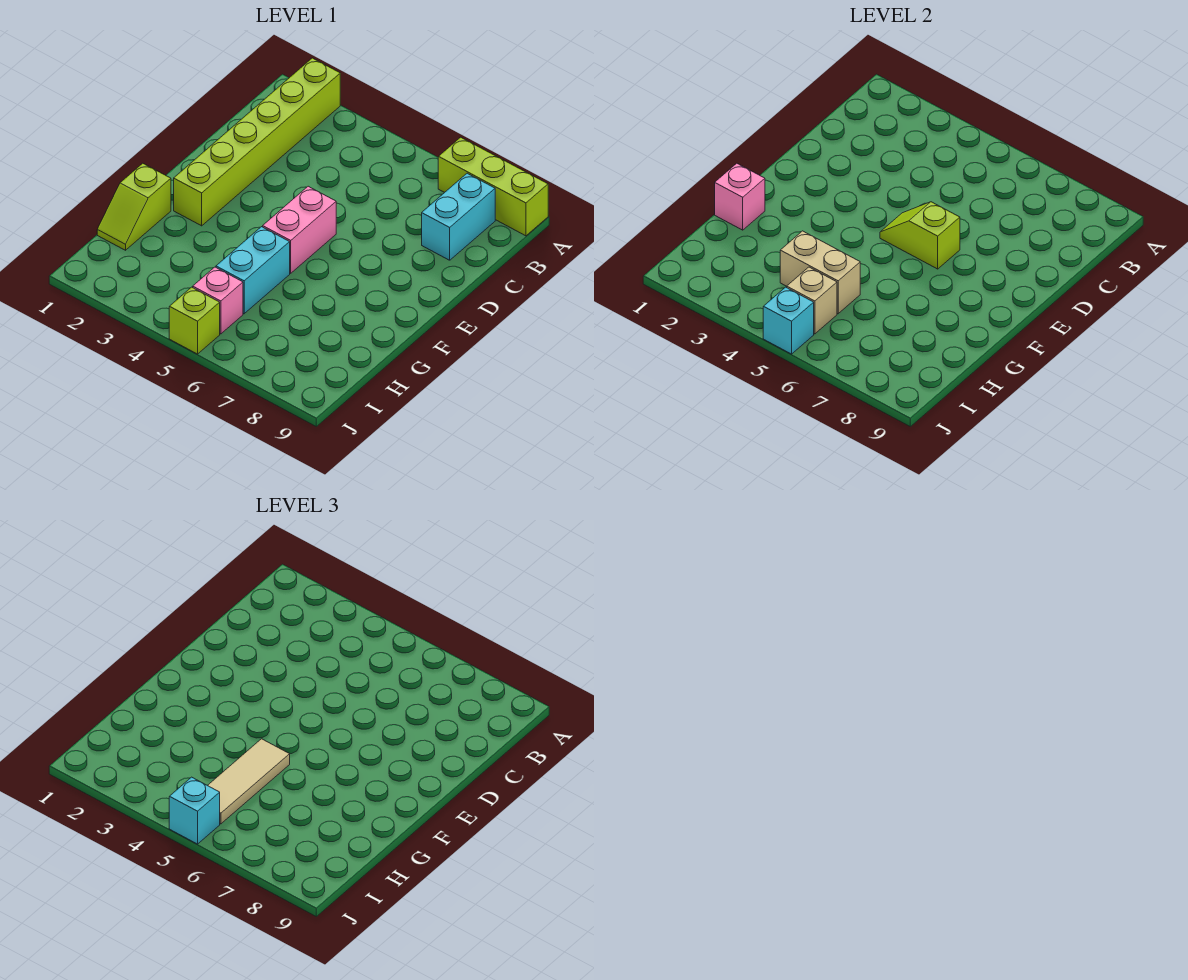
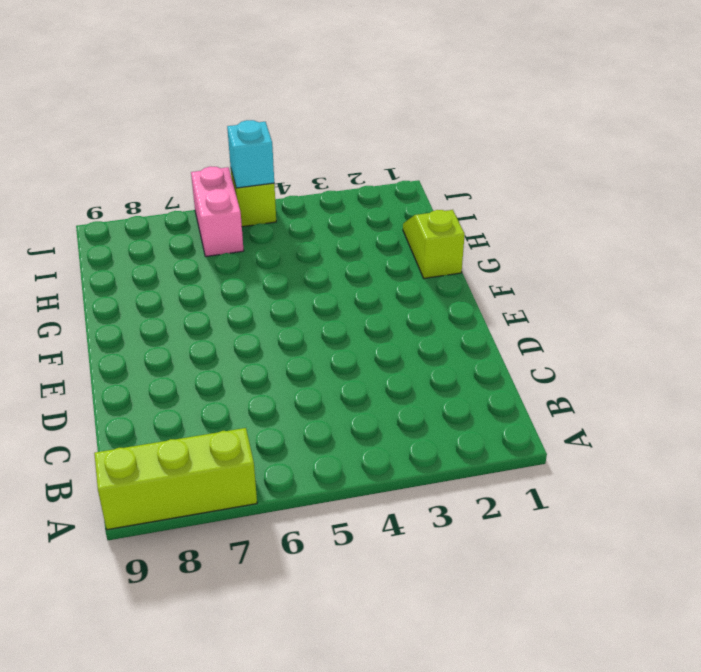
pink brick I6:J6 level 1 -> pink brick E5:F5 level 1
none -> lime brick A2:F2 level 1
none -> cyan brick B8:C8 level 1
none -> cyan brick G5:H5 level 1

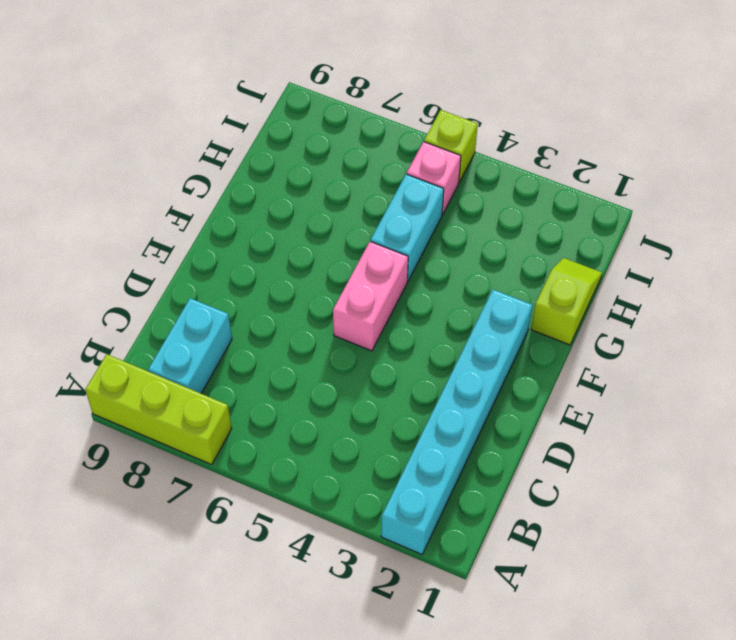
cyan brick A2:F2 level 1 -> lime brick A2:F2 level 1
none -> lime slope E5:E6 level 2 top 6
none -> pink brick G1 level 2
none -> tan brick H4:H5 level 2

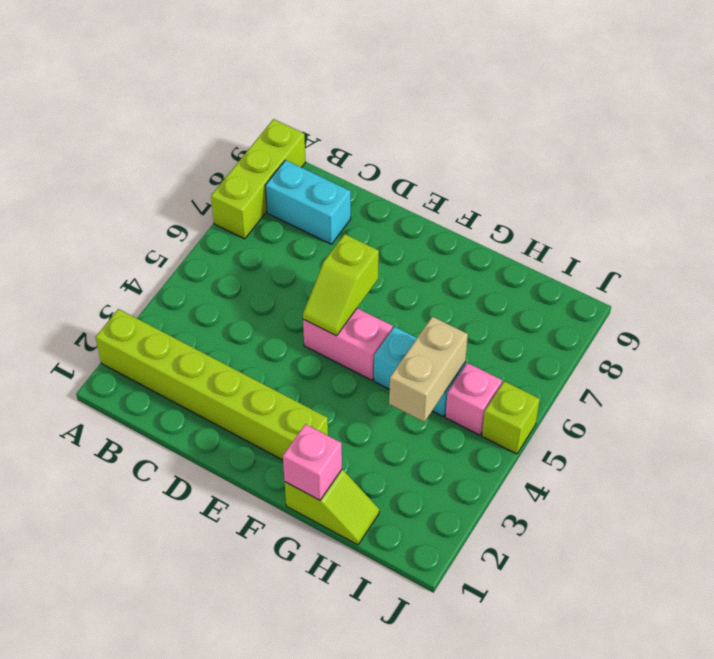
none -> tan brick I5 level 2
none -> cyan brick J5 level 2
none -> tan tile G5:I5 level 3

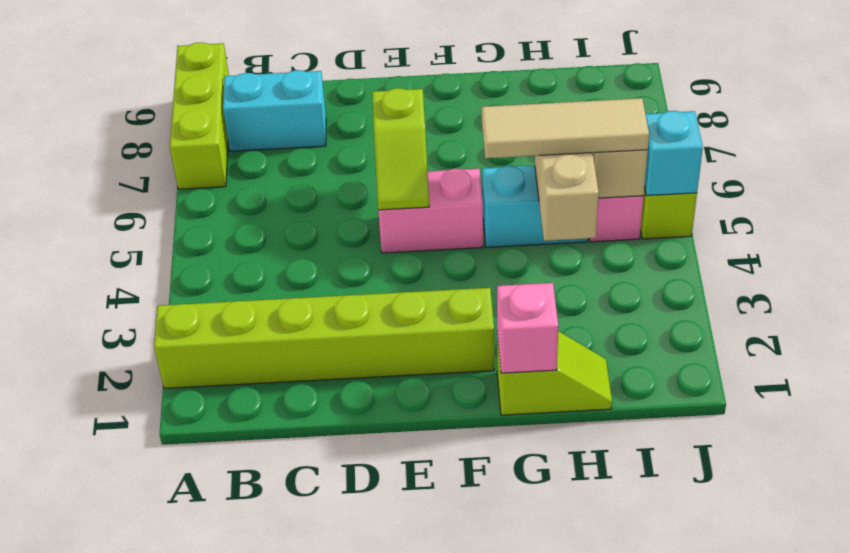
none -> cyan brick J5 level 3

